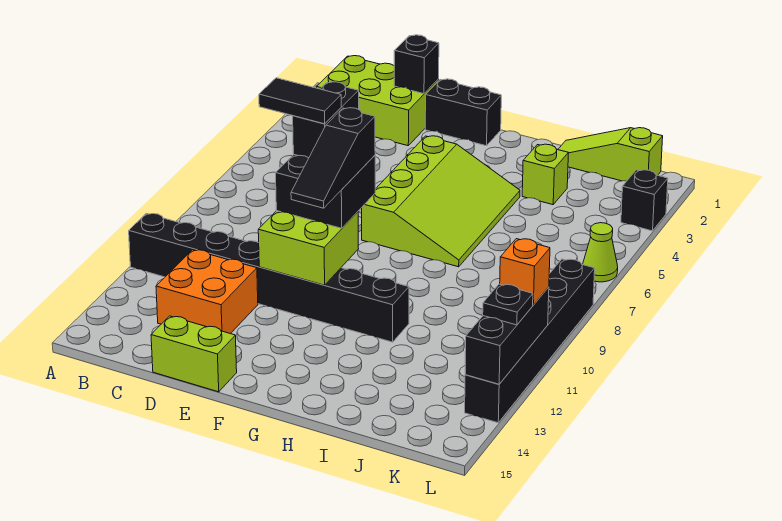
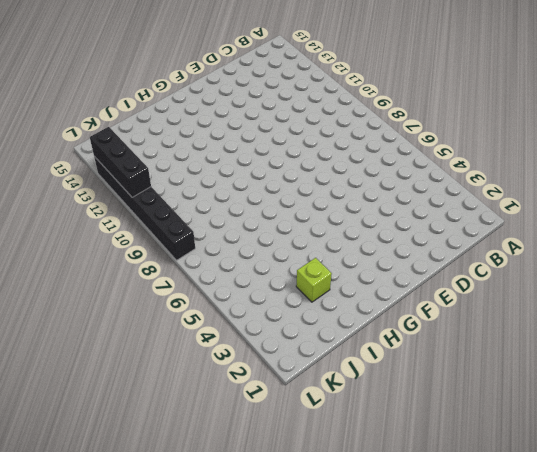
none -> black brick A11:H11 level 1
none -> lime brick B1:D2 level 1
none -> orange brick C12:D13 level 1

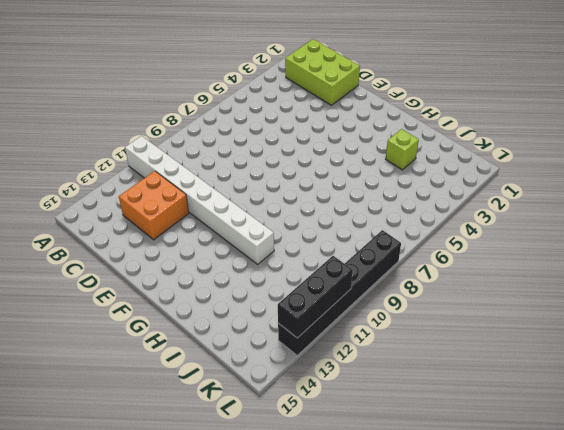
white brick A11:H11 level 1 -> black brick A11:H11 level 1
none -> lime brick D15:E15 level 1
none -> black brick E1:F1 level 1
none -> lime slope F4:H7 level 1 top F

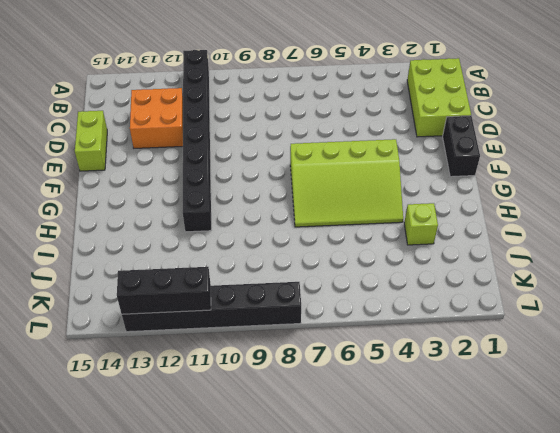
none -> lime slope I1:K1 level 1 top K
none -> black brick L3 level 1
none -> lime cone L6 level 1

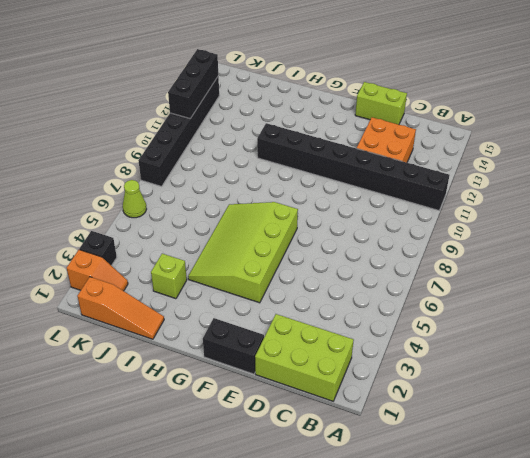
orange slope I1:K1 level 1 top K -> lime slope I1:K1 level 1 top K
orange slope K2:L2 level 1 top L -> none
none -> black brick D1 level 2
none -> lime brick E10:F11 level 2
none -> black brick E9:F10 level 3

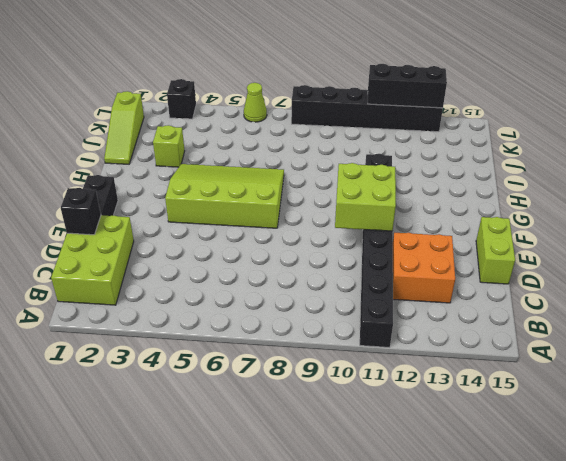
none -> black brick E9:F10 level 3
none -> orange brick L11 level 3
none -> black plate L12 level 3

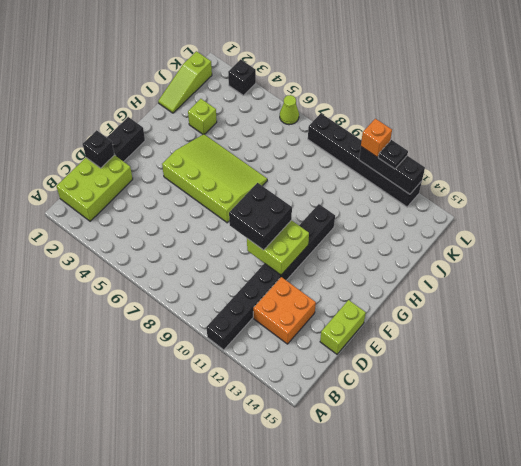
none -> black brick E8:E9 level 4
none -> black slope F9:F11 level 4 top 9
none -> black tile D9:E9 level 5

